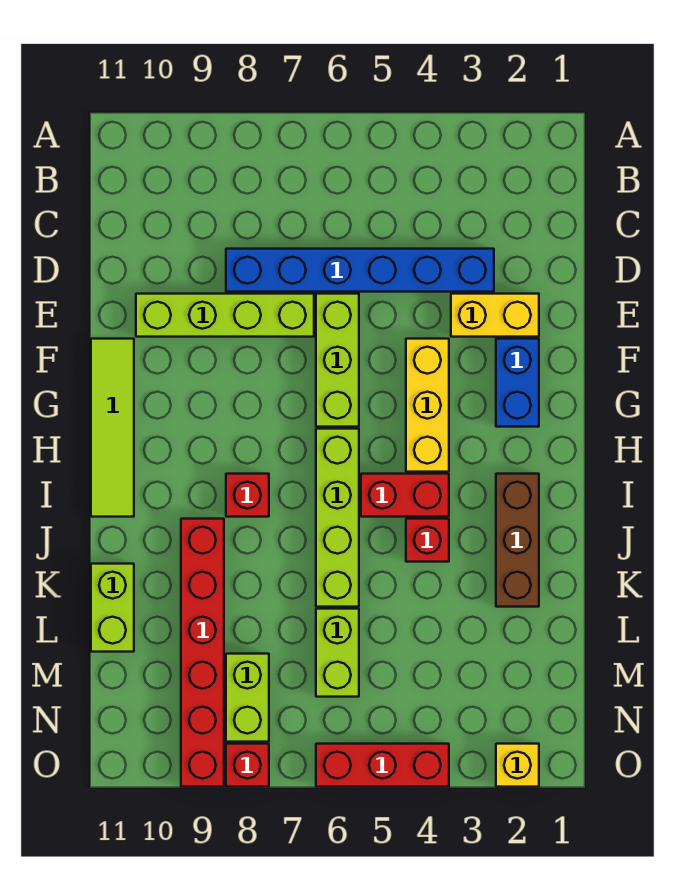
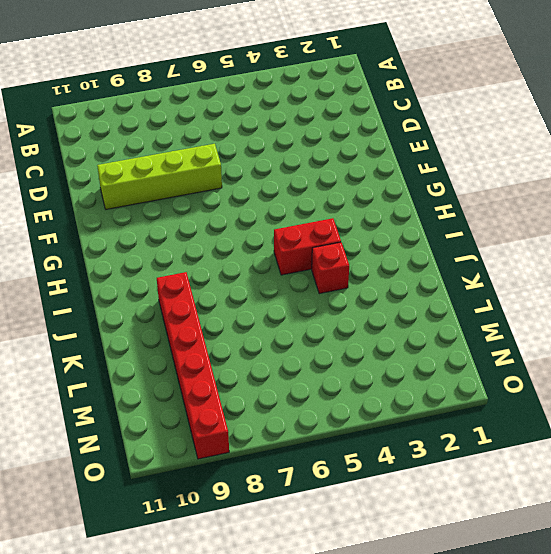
none -> blue brick D3:D8 level 1
none -> yellow brick E2:E3 level 1
none -> lime brick E6:G6 level 1

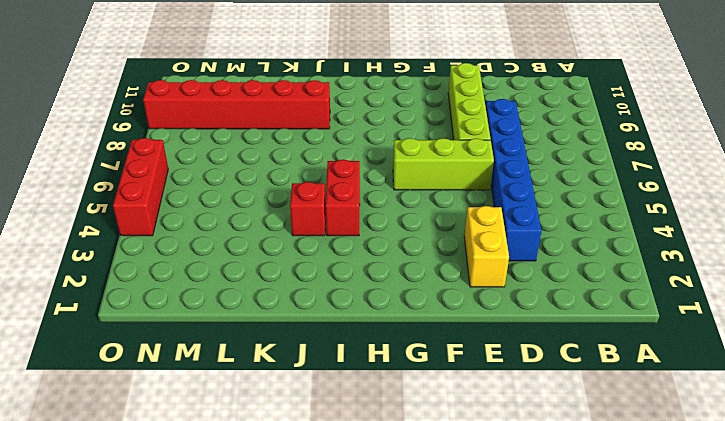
none -> blue brick F2:G2 level 1
none -> yellow brick F4:H4 level 1
none -> lime tile F11:I11 level 1

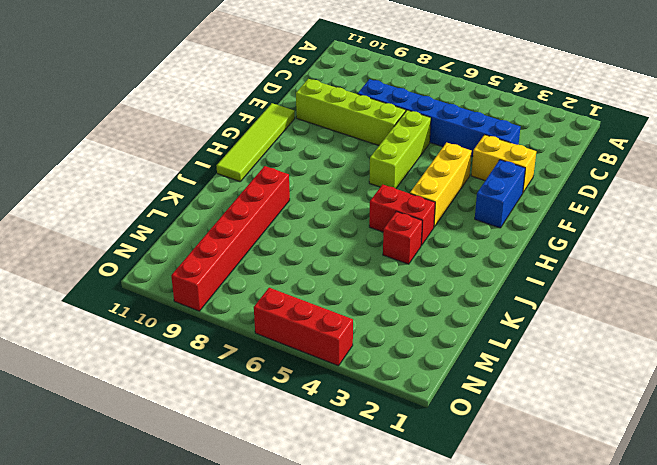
none -> lime brick H6:K6 level 1
none -> brown brick I2:K2 level 1
none -> red brick I8 level 1

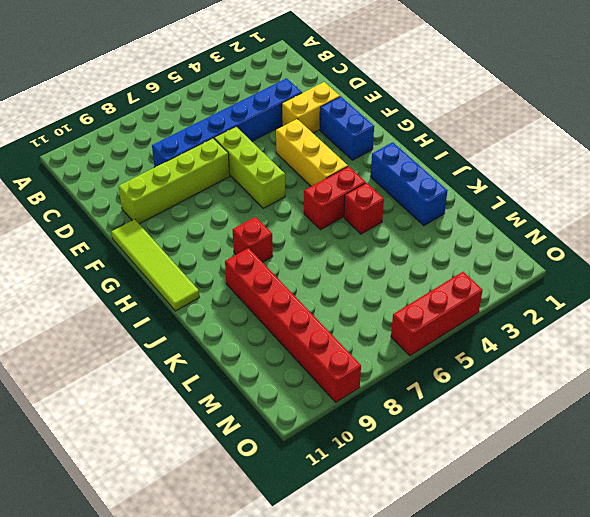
blue brick I2:K2 level 1 -> brown brick I2:K2 level 1
none -> lime brick H6:K6 level 1
none -> lime brick K11:L11 level 1
none -> lime brick L6:M6 level 1

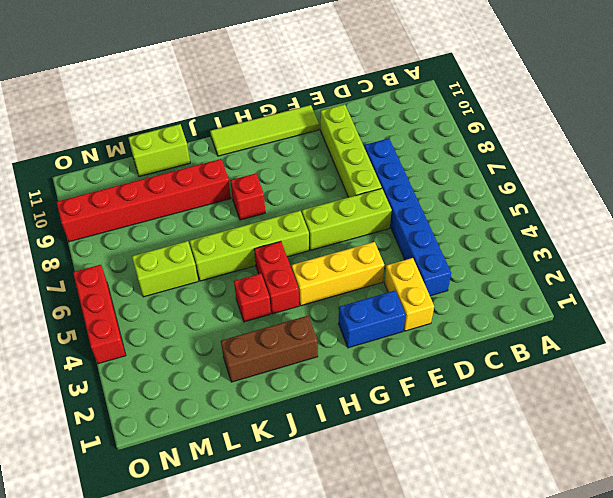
none -> lime brick M8:N8 level 1
none -> yellow brick O2 level 1
none -> red brick O8 level 1

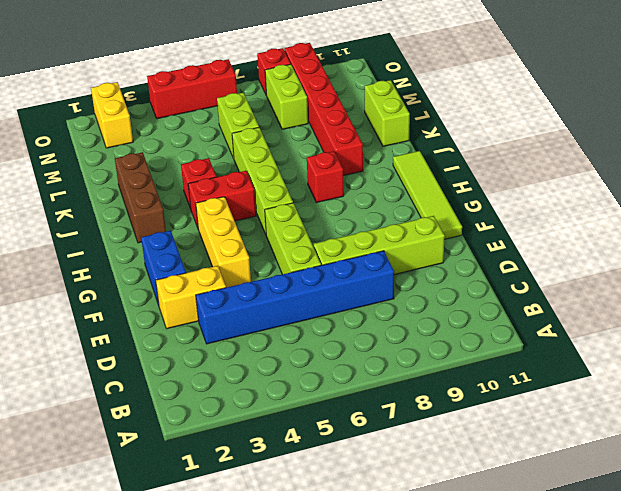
yellow brick N2:O2 level 1 -> yellow brick O2 level 1

